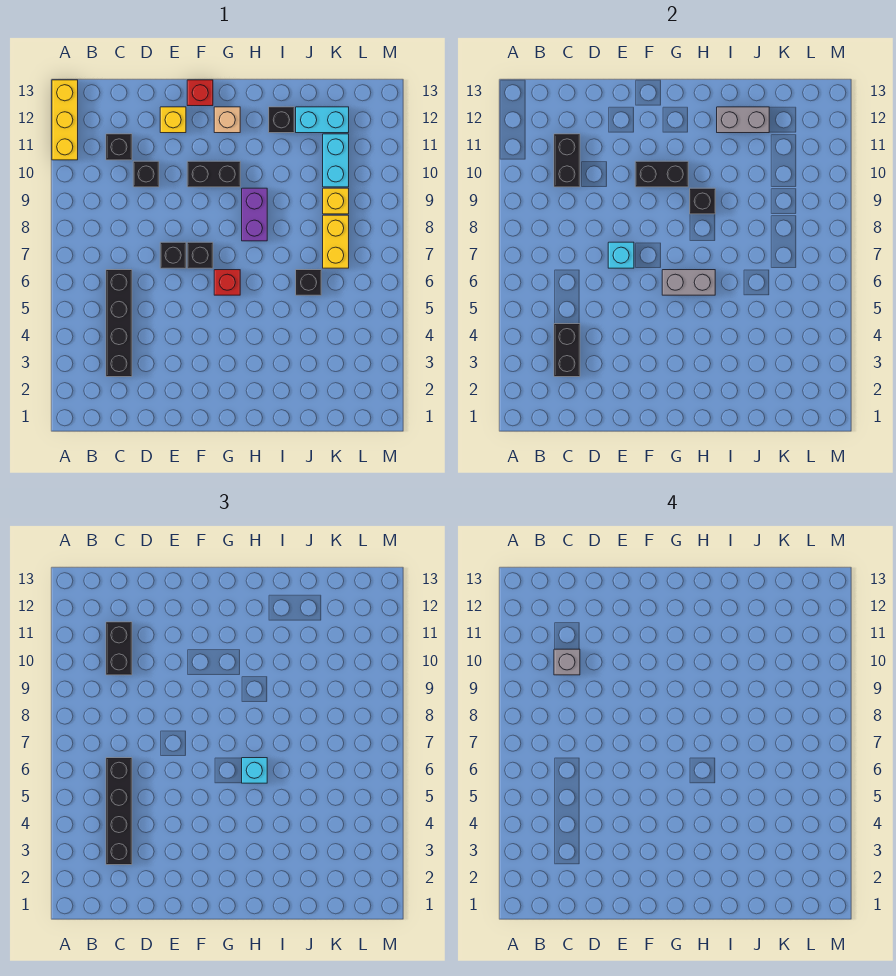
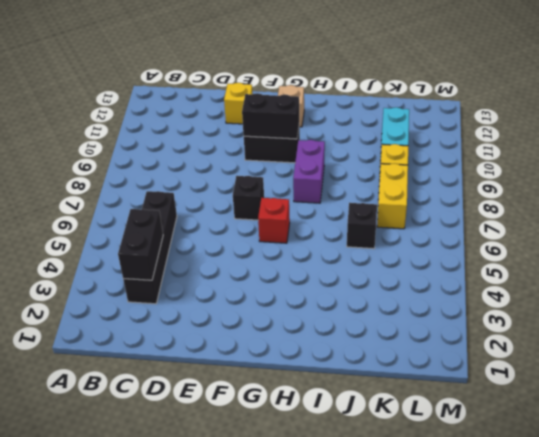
none -> yellow brick A11:A13 level 1
none -> black brick C11 level 1
none -> black brick D10 level 1

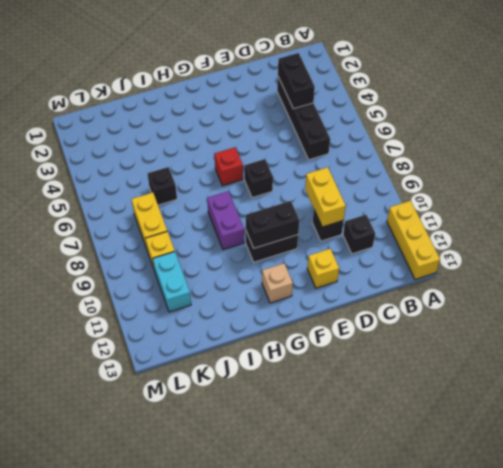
yellow brick D9:D10 level 2 -> none
none -> black brick E7 level 1
none -> red brick F13 level 1
none -> black brick I12 level 1

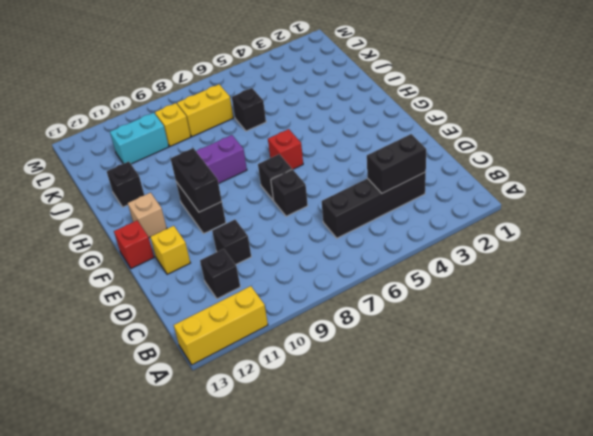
none -> cyan brick J12:K12 level 1
none -> black brick C10:C11 level 2
none -> cyan brick E7 level 2

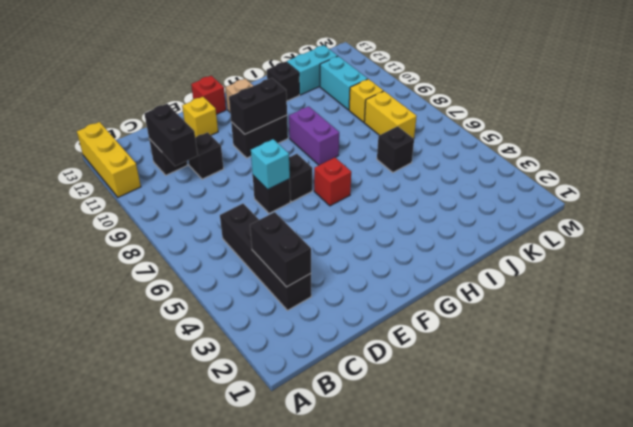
none -> grey brick G6:H6 level 2
none -> black brick H9 level 2
none -> grey brick I12:J12 level 2

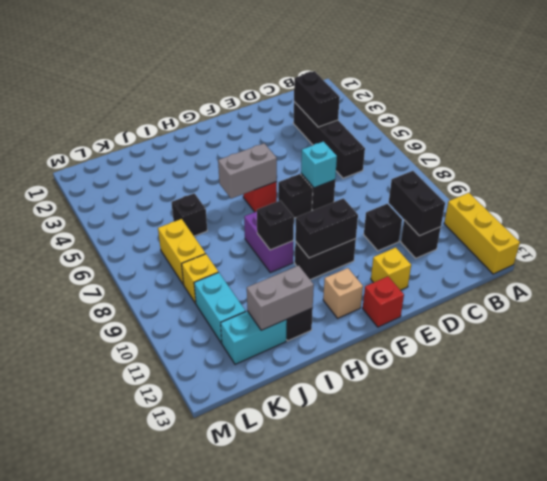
none -> black brick C3:C6 level 3
none -> black brick C10:C11 level 3
none -> cyan brick H6 level 3

